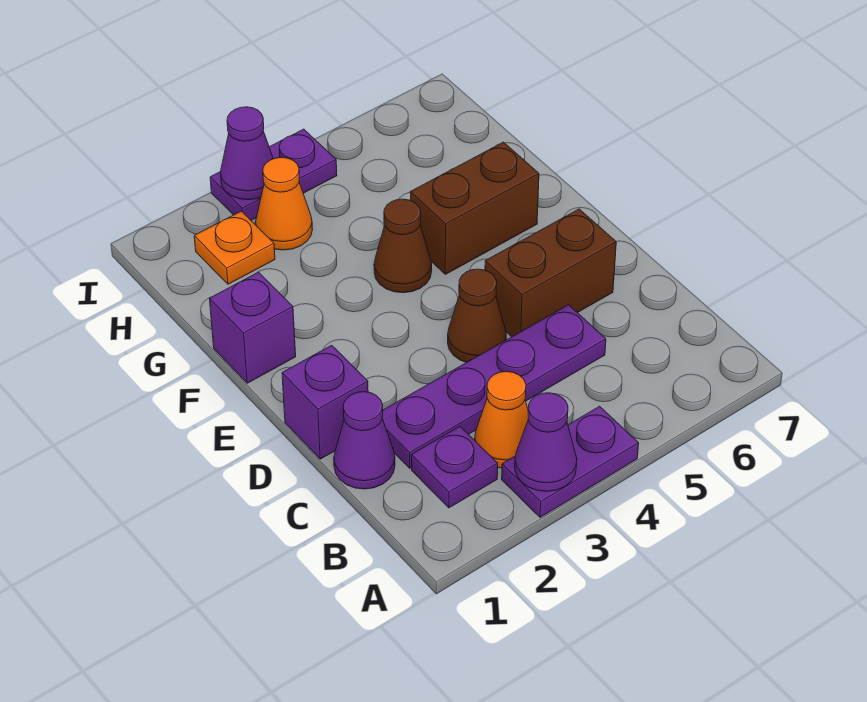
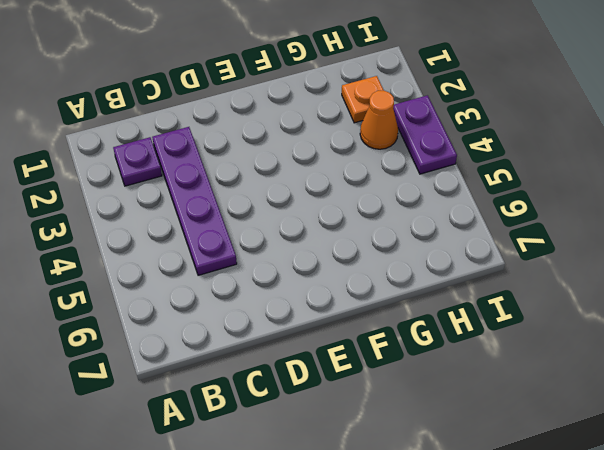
none -> purple plate A3:A4 level 1
none -> orange cone B3 level 1
none -> purple cone C1 level 1

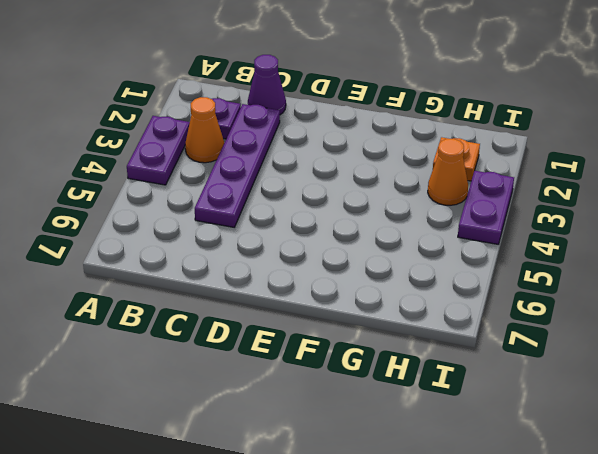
none -> purple brick D1 level 1
none -> brown cone D4 level 1
none -> brown brick D5:D6 level 1

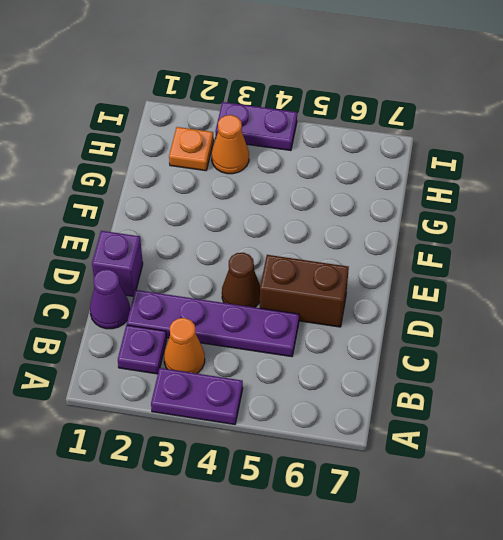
none -> purple brick F1 level 1
none -> brown cone F4 level 1
none -> brown brick F5:F6 level 1

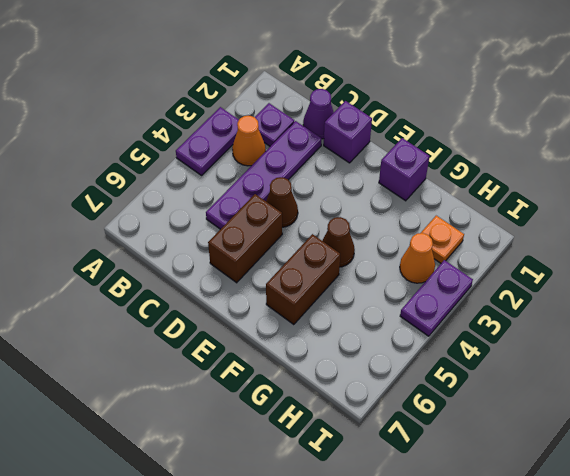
none -> purple cone A3 level 2
none -> purple cone I3 level 2

